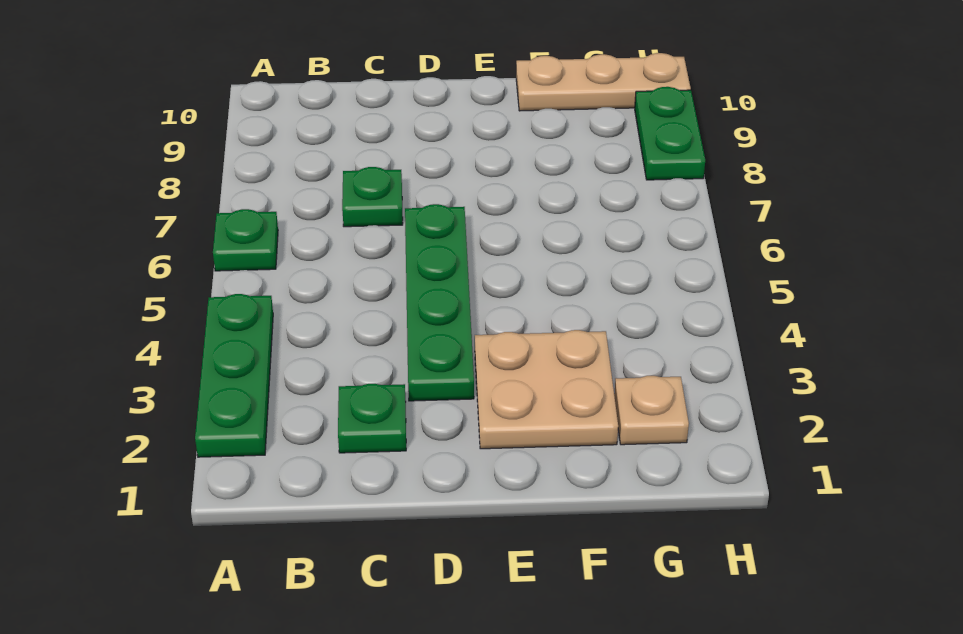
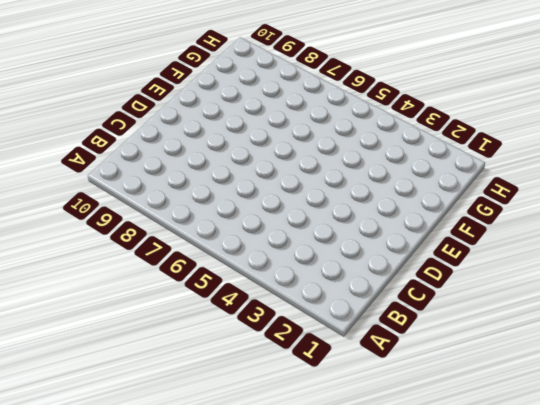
none -> green plate A2:A4 level 1
none -> green plate A6 level 1

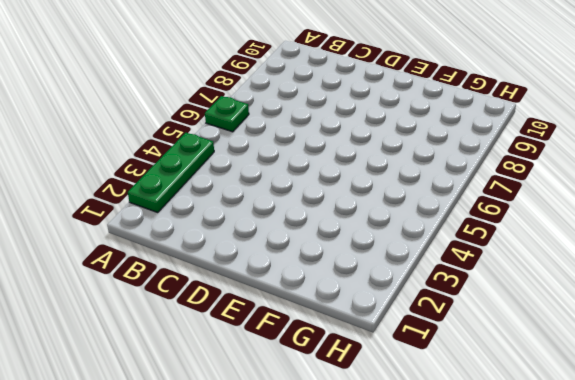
none -> green plate C2 level 1
none -> green plate C7 level 1

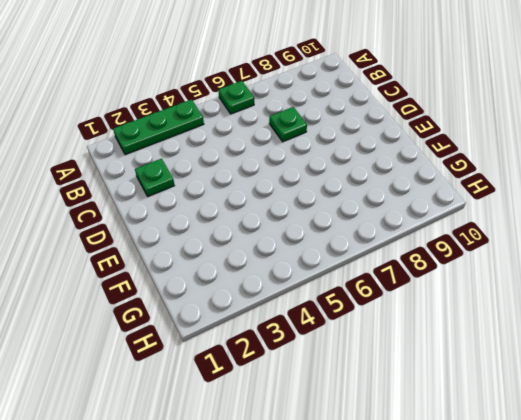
none -> green plate D3:D6 level 1
none -> tan plate E2:F3 level 1

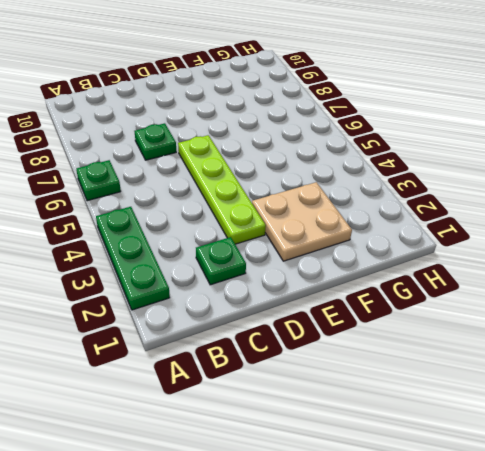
lime plate D3:D6 level 1 -> green plate D3:D6 level 1
none -> tan plate F10:H10 level 1
none -> tan plate G2 level 1

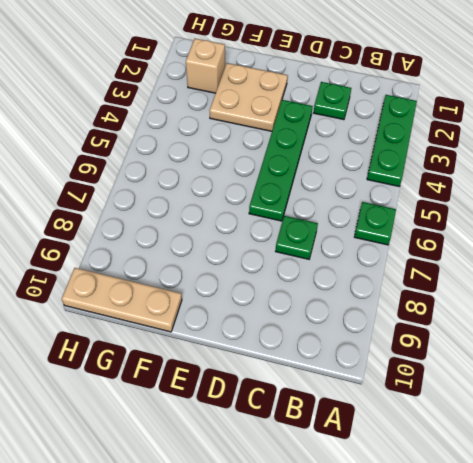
tan brick G2 level 1 -> tan plate G2 level 1
none -> green plate H8:H9 level 1

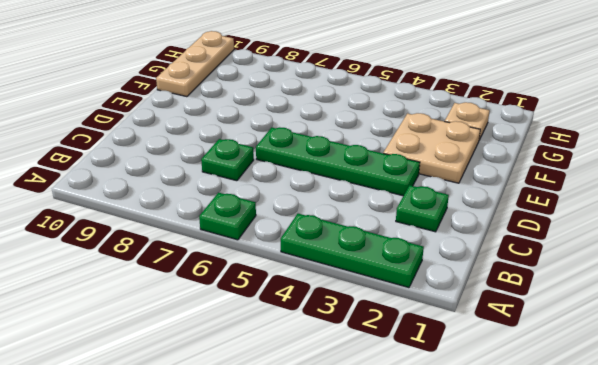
none -> green plate H8:H9 level 1

